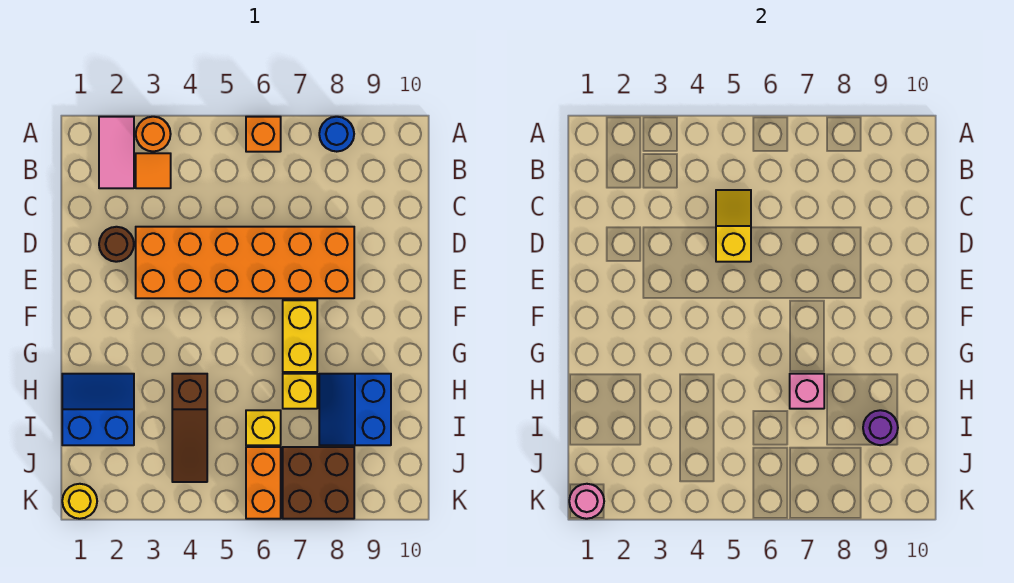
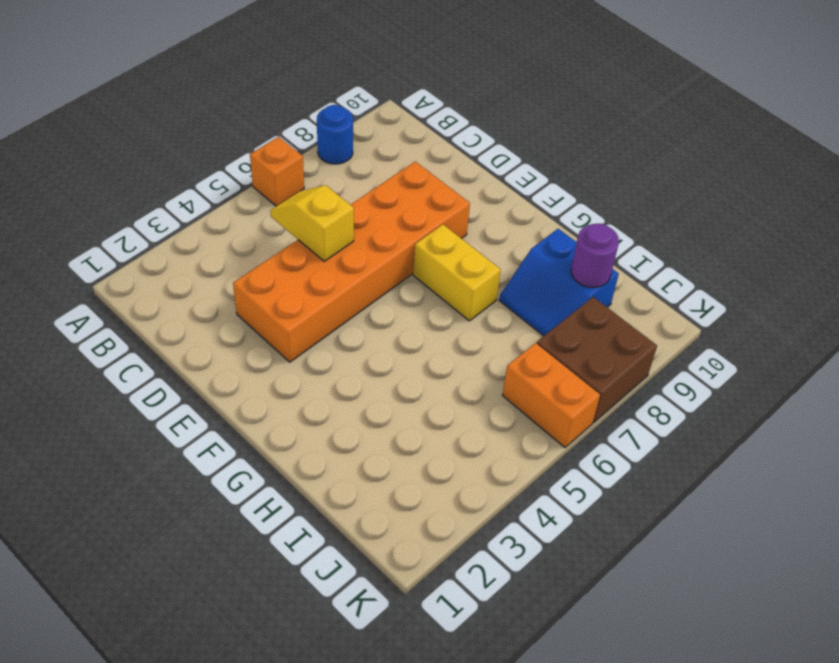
none -> pink tile A2:B2 level 1
none -> orange round brick A3 level 1
none -> orange tile B3 level 1

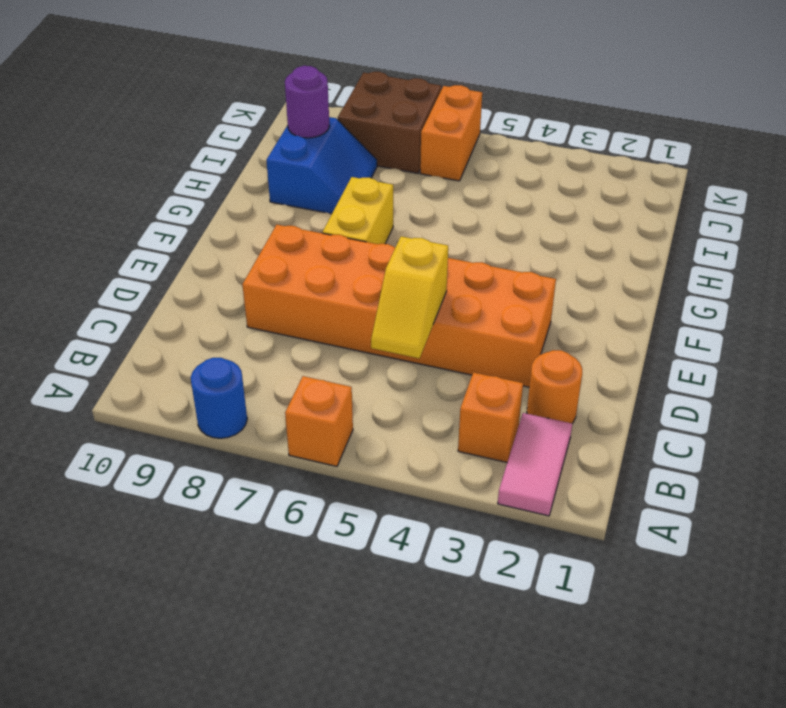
orange brick B3 level 1 -> orange tile B3 level 1
orange round brick C2 level 1 -> orange round brick A3 level 1
none -> brown round brick D2 level 1
none -> blue slope H1:I2 level 1 top I
none -> brown slope H4:J4 level 1 top H

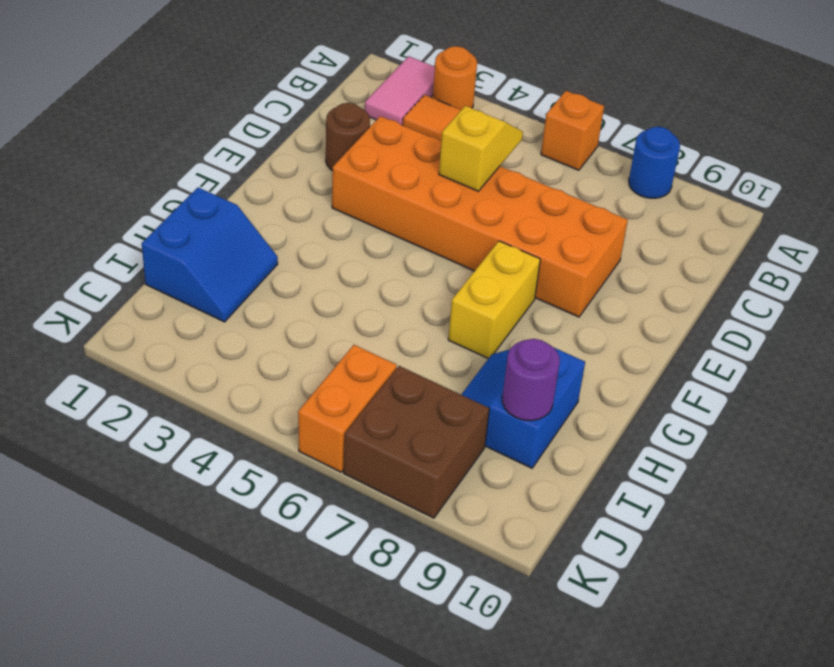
blue slope H1:I2 level 1 top 1 -> blue slope H1:I2 level 1 top I
none -> brown slope H4:J4 level 1 top H
none -> yellow brick H7 level 1
none -> yellow brick I6 level 1

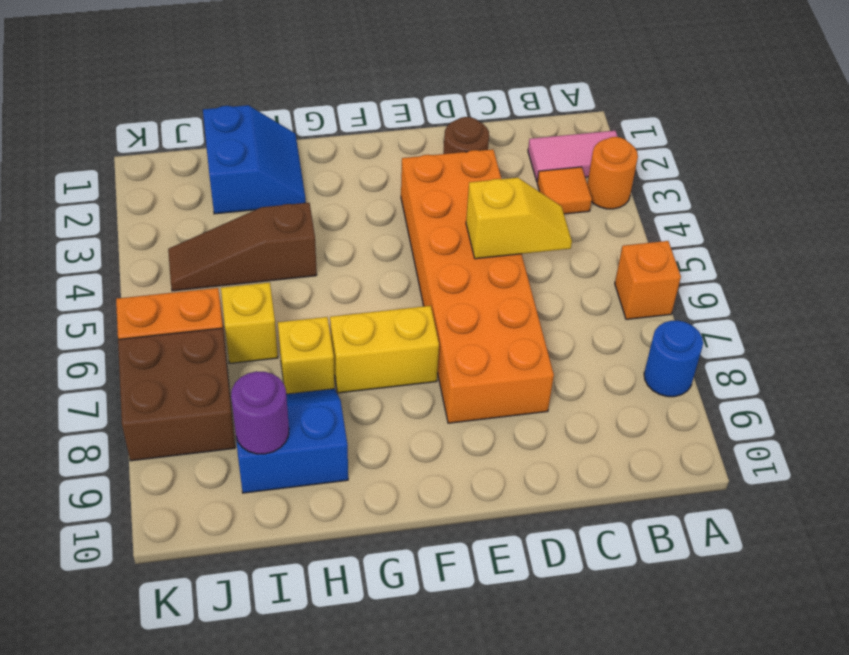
none -> yellow round brick K1 level 1
none -> pink brick H7 level 2
none -> pink round brick K1 level 2

